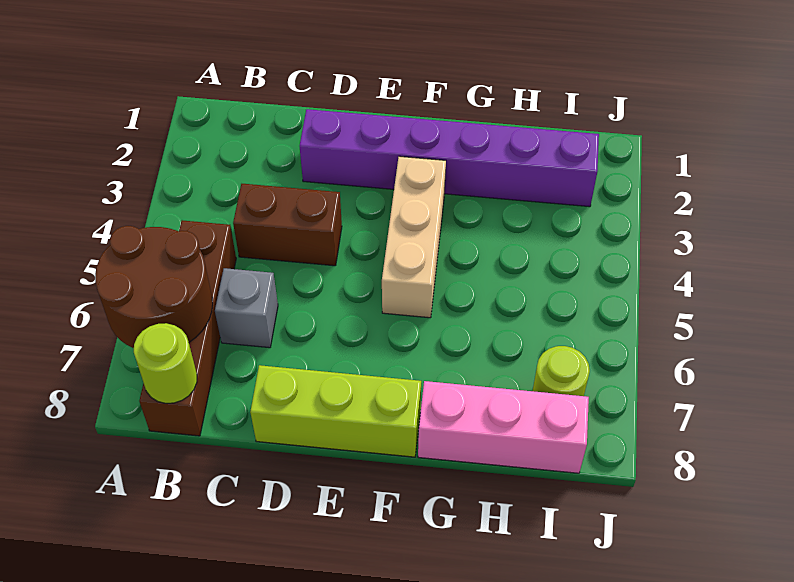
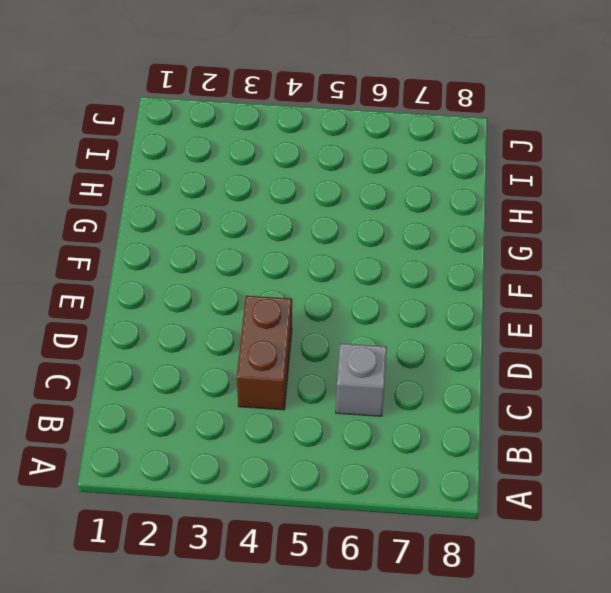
none -> brown brick B5:B8 level 1
none -> purple brick D2:I2 level 1

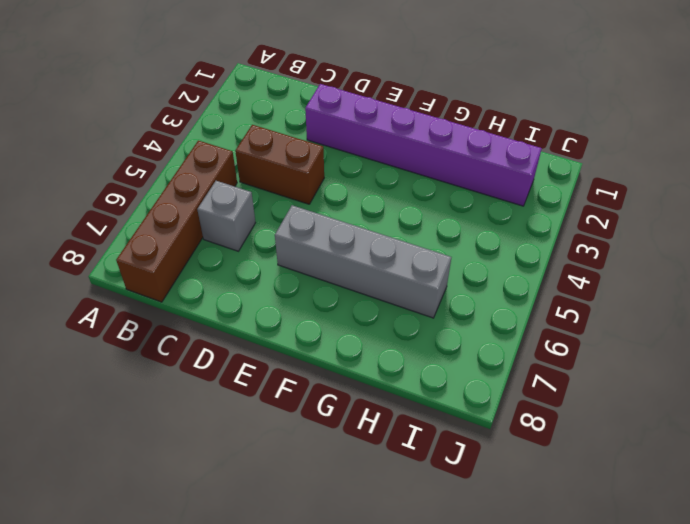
grey brick E6:H6 level 1 -> none
none -> lime brick D8:F8 level 1
none -> tan brick F3:F5 level 1

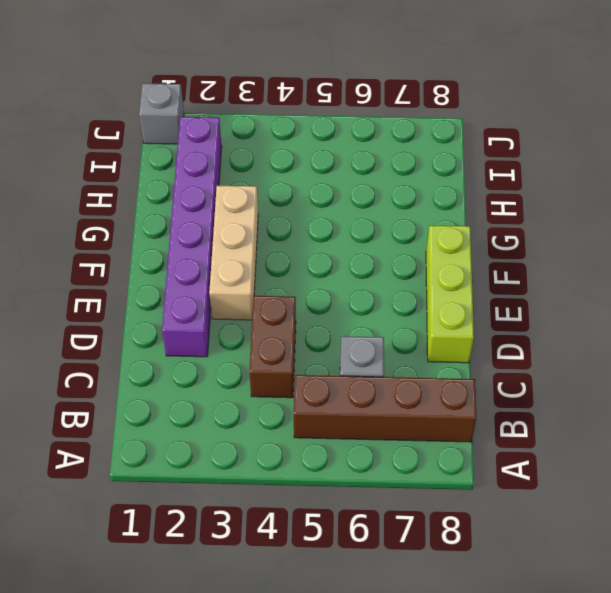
tan brick E3:G3 level 1 -> tan brick F3:F5 level 1
grey brick J1 level 1 -> none
none -> pink brick G8:I8 level 1
none -> lime round brick I7 level 1

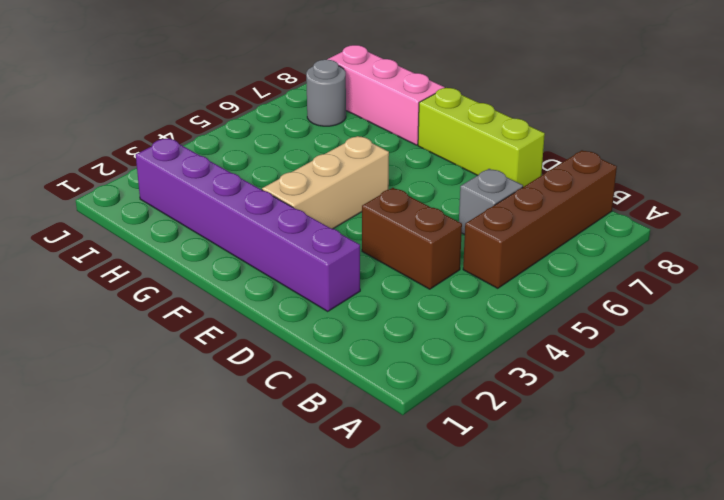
grey round brick I7 level 1 -> lime round brick I7 level 1
none -> brown round brick A6:B7 level 2
none -> lime round brick B8 level 2

